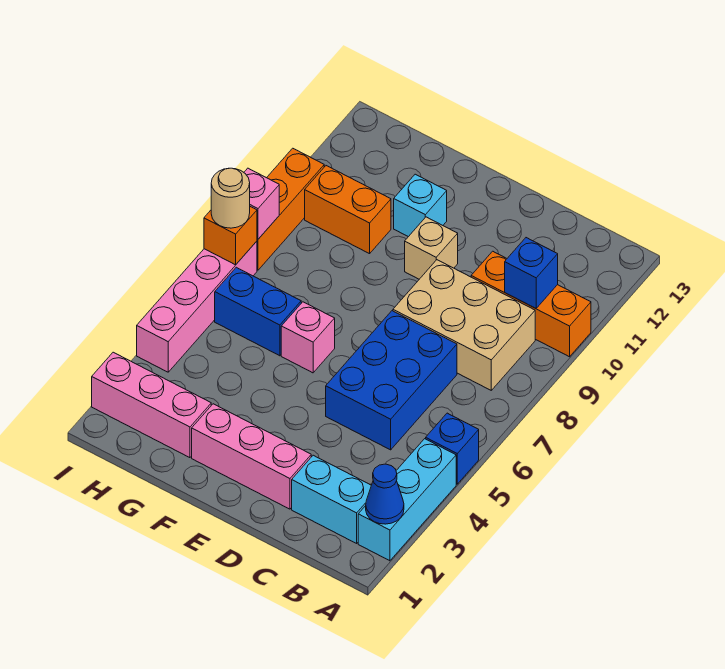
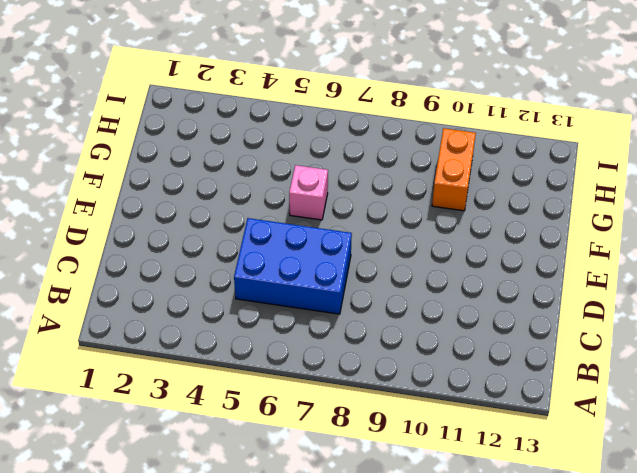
none -> cyan brick A2:A4 level 1
none -> blue brick A5 level 1
none -> orange brick A10:C10 level 1

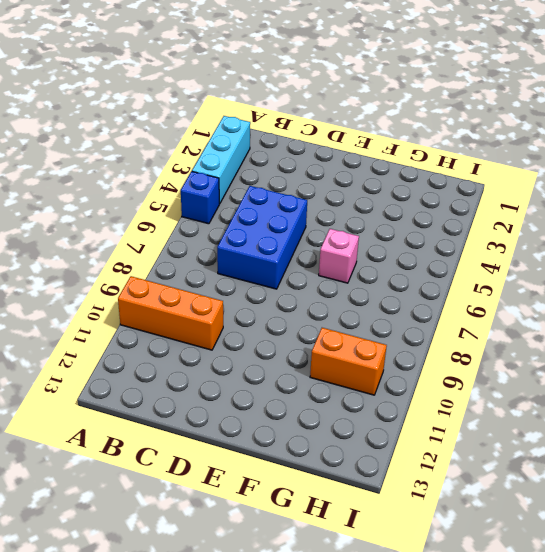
none -> cyan brick B2:C2 level 1
none -> tan brick B8:D9 level 1
none -> pink brick D2:F2 level 1

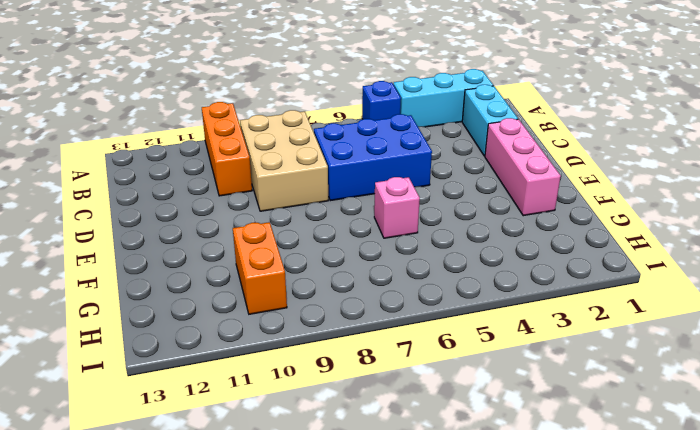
none -> tan brick E10 level 1
none -> cyan brick F11 level 1
none -> pink brick G2:I2 level 1

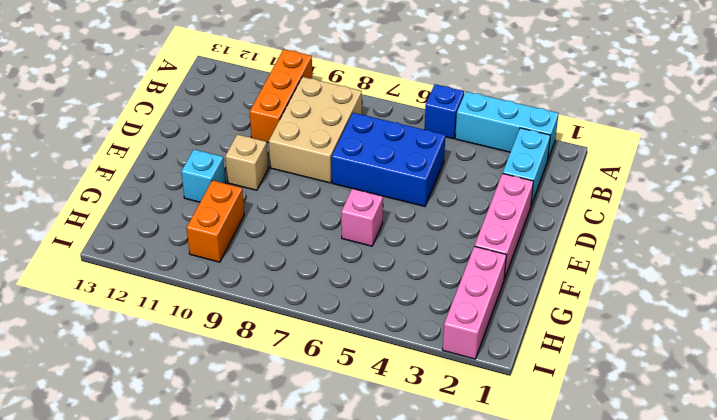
none -> blue brick G6:H6 level 1
none -> pink brick I4:I7 level 1
none -> orange brick I8:I10 level 1

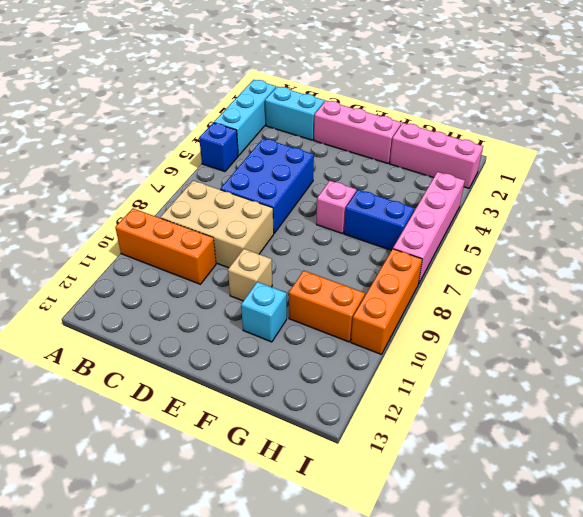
none -> blue cone A2 level 2
none -> blue brick B10 level 2
none -> orange brick I7 level 2

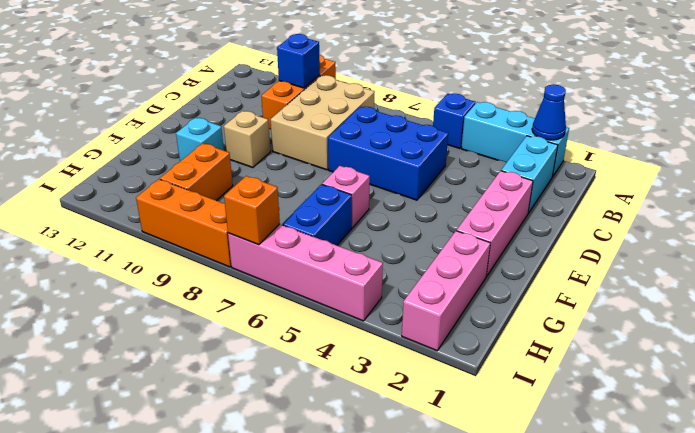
none -> pink brick I8 level 2
none -> tan round brick I7 level 3

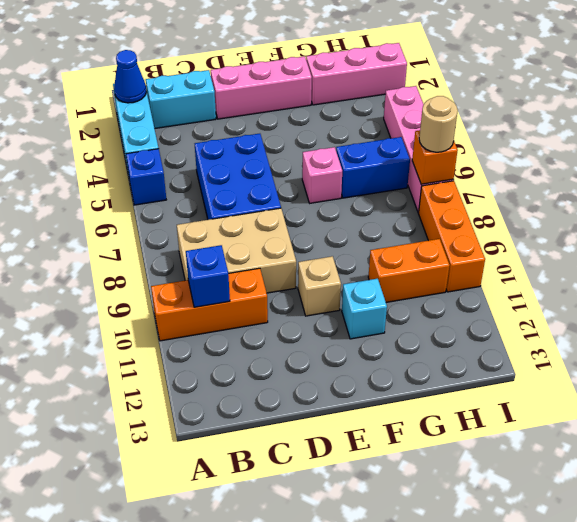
none -> pink brick I8 level 2

